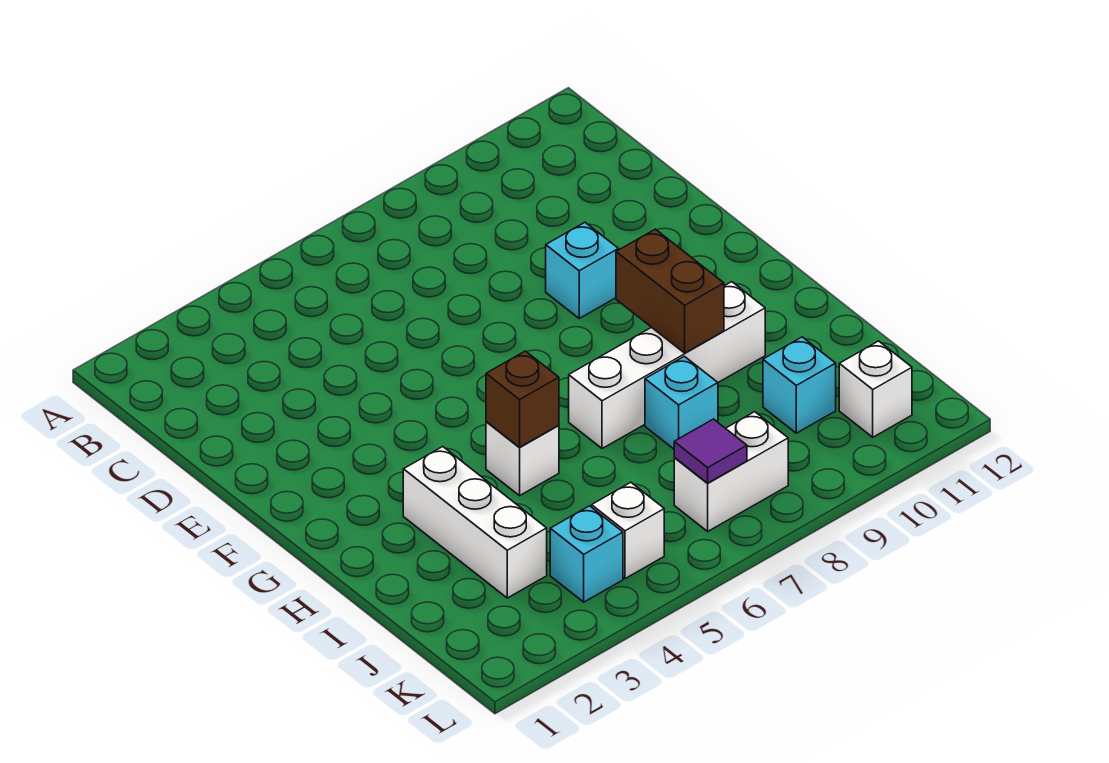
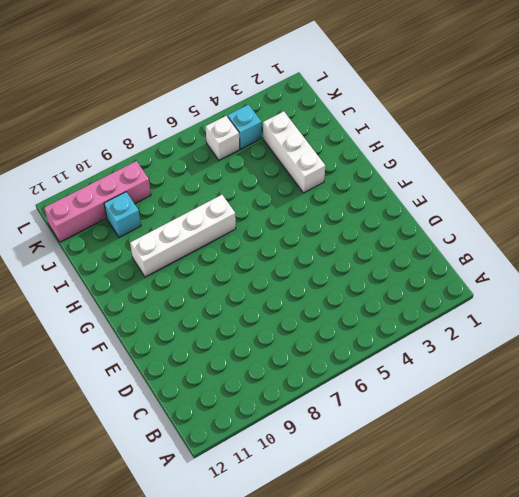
pink brick K9:K12 level 1 -> white brick K11 level 1
none -> cyan brick E9 level 1
none -> white brick H5 level 1
none -> cyan brick I8 level 1

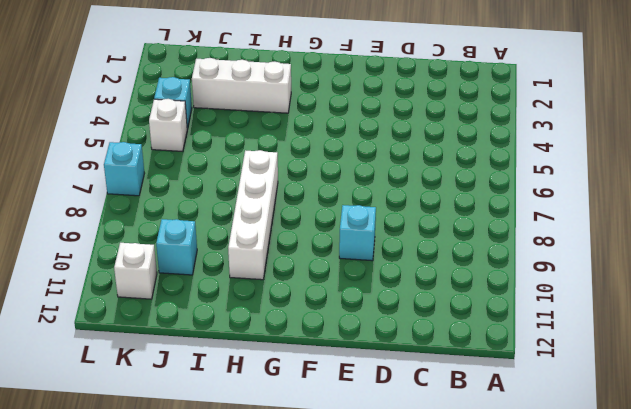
cyan brick L7 level 1 -> cyan brick I8 level 1
none -> white brick H5 level 1
none -> white brick K7:K8 level 1
none -> brown brick G9:H9 level 2

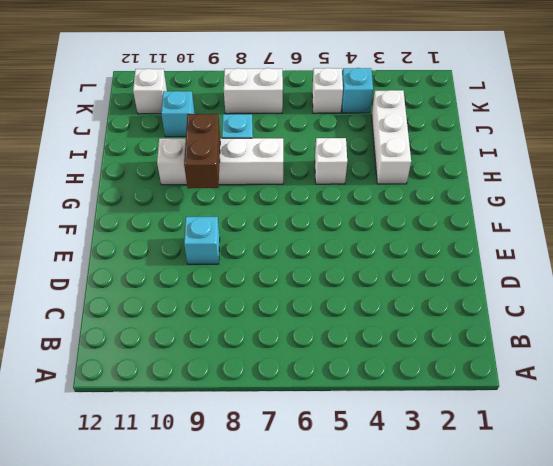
none -> brown brick H5 level 2
none -> purple tile K7 level 2

